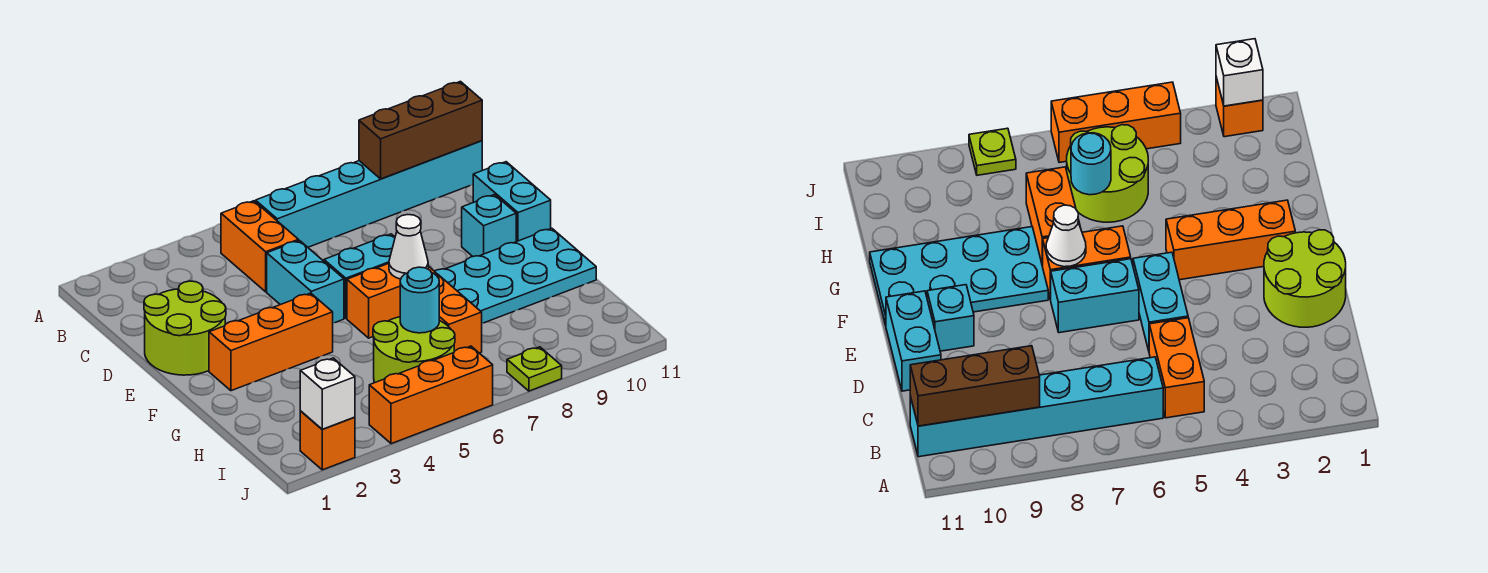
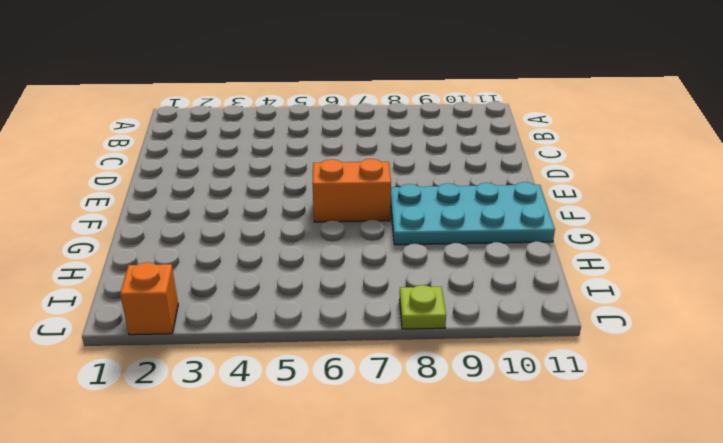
none -> orange brick B5:C5 level 1
none -> cyan brick B6:B11 level 1
none -> lime round brick D1:E2 level 1

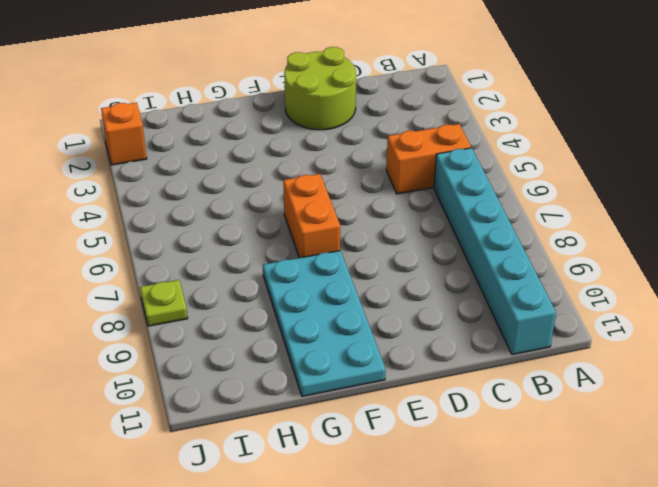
none -> cyan brick D5:E5 level 1
none -> cyan brick D11:E11 level 1
none -> cyan brick E6:E7 level 1

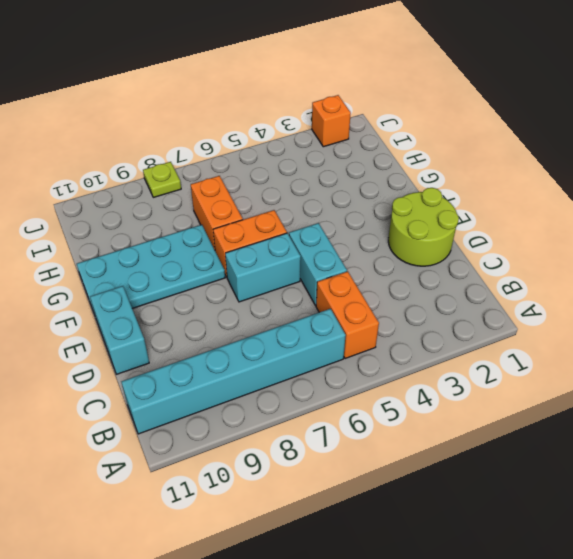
none -> cyan brick E10 level 1
none -> orange brick F2:F4 level 1
none -> lime round brick H5:I6 level 1

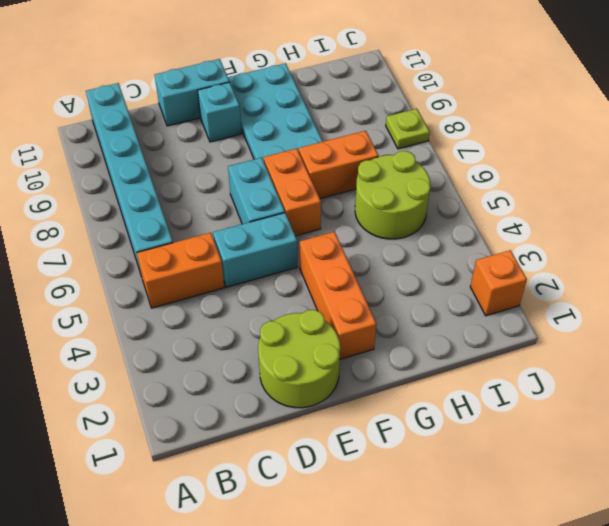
none -> orange brick J4:J6 level 1
none -> brown brick B9:B11 level 2
none -> white cone F7 level 2

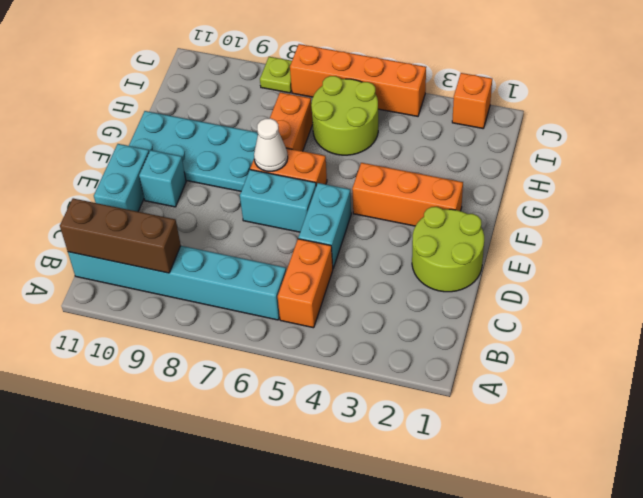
orange brick J4:J7 level 1 -> orange brick J4:J6 level 1
none -> cyan round brick H6 level 2
none -> white brick J2 level 2

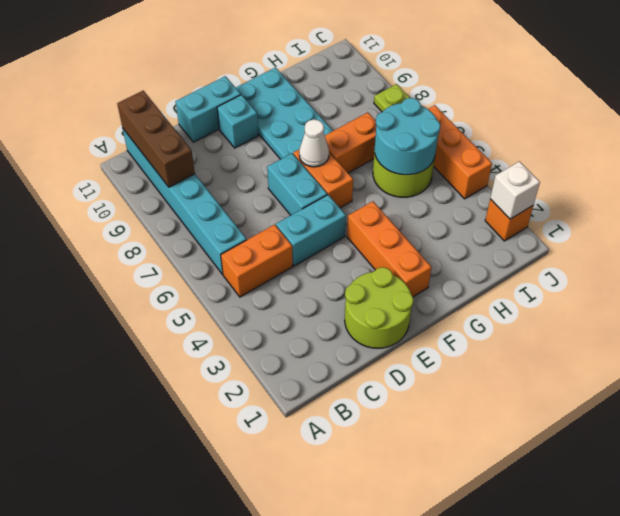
cyan round brick H5:I6 level 2 -> cyan round brick H6 level 2

